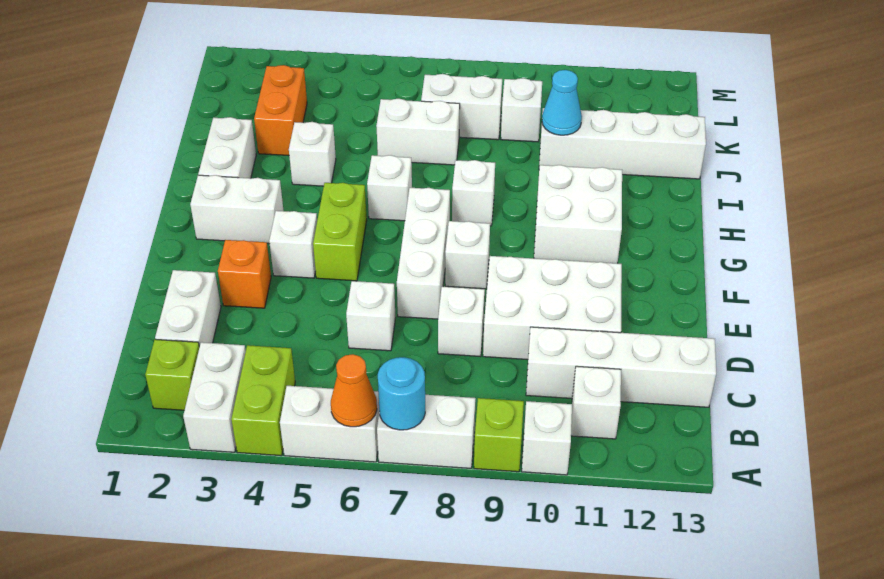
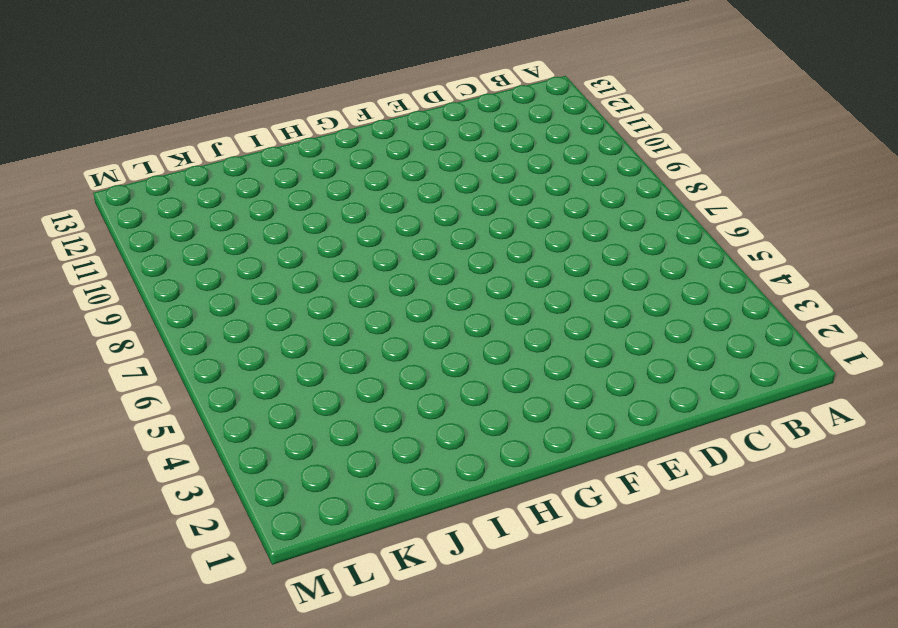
none -> white brick A3:B3 level 1
none -> lime brick A4:B4 level 1
none -> white brick A5:A6 level 1
none -> white brick A7:A8 level 1

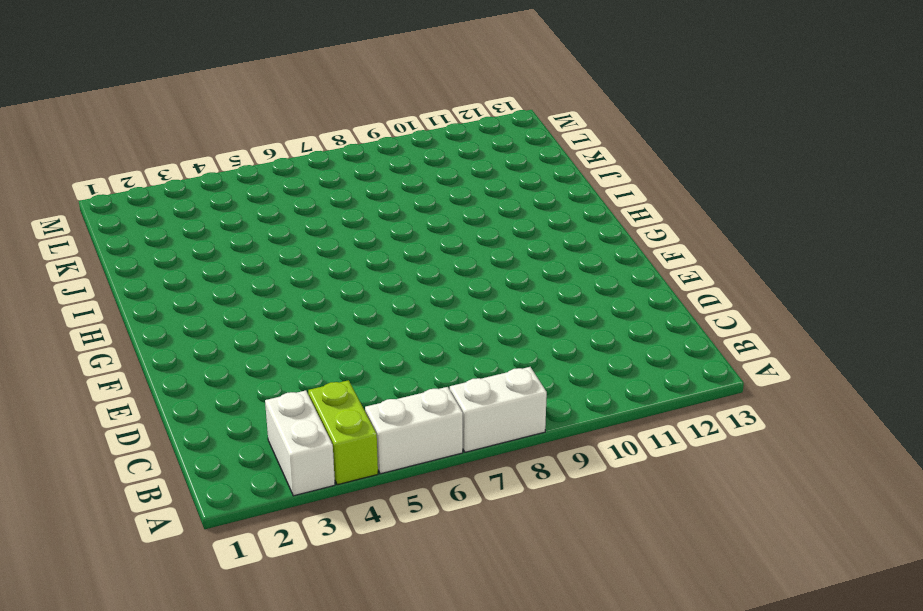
none -> lime brick A9 level 1
none -> white brick A10 level 1
none -> lime brick B2 level 1
none -> white brick B11 level 1

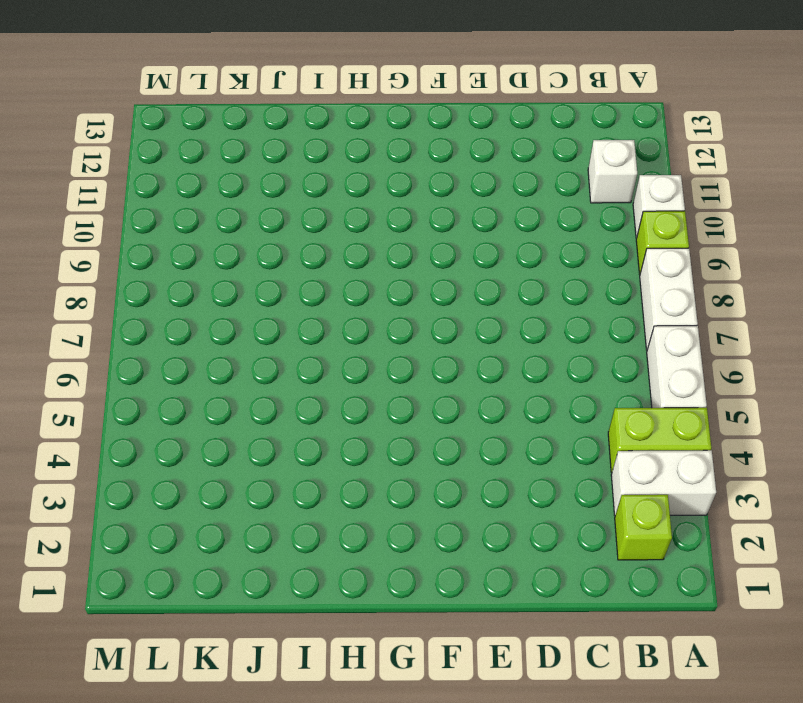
none -> white brick C2:D2 level 1
none -> white brick C10:C13 level 1
none -> white brick D6 level 1
none -> white brick D8 level 1

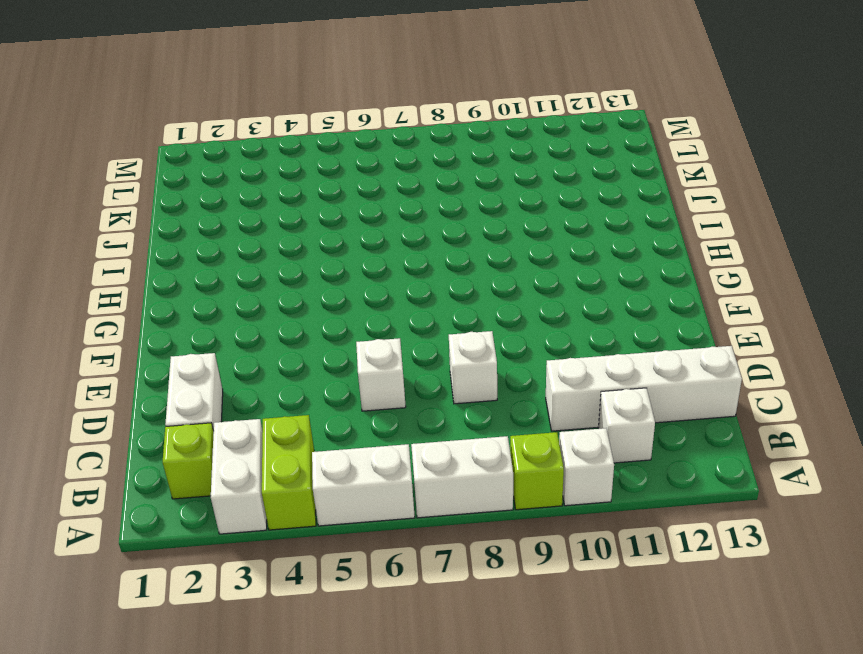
none -> white brick D9:E11 level 1
none -> orange brick E3 level 1
none -> white brick E7:G7 level 1
none -> white brick F4 level 1

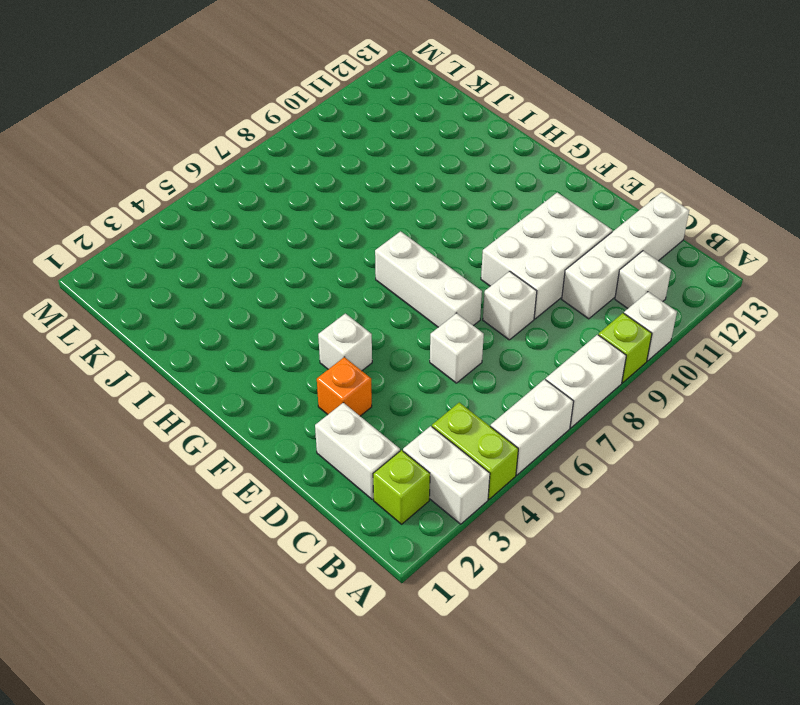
none -> lime brick F5:G5 level 1
none -> white brick F8 level 1
none -> white brick G2:G3 level 1
none -> white brick G10:H11 level 1

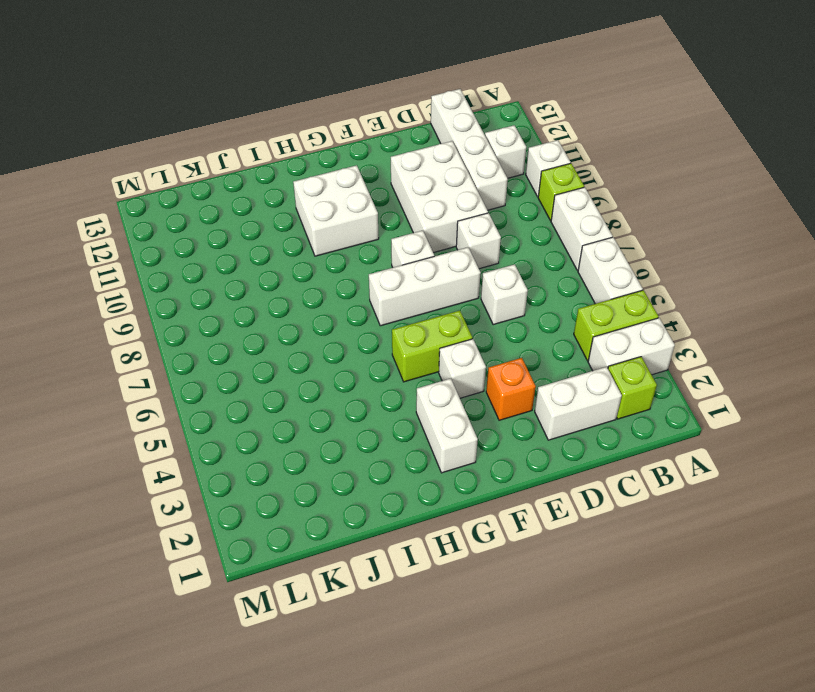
none -> white brick H2:I2 level 1
none -> white brick H6 level 1
none -> white brick H8 level 1
none -> white brick I4 level 1

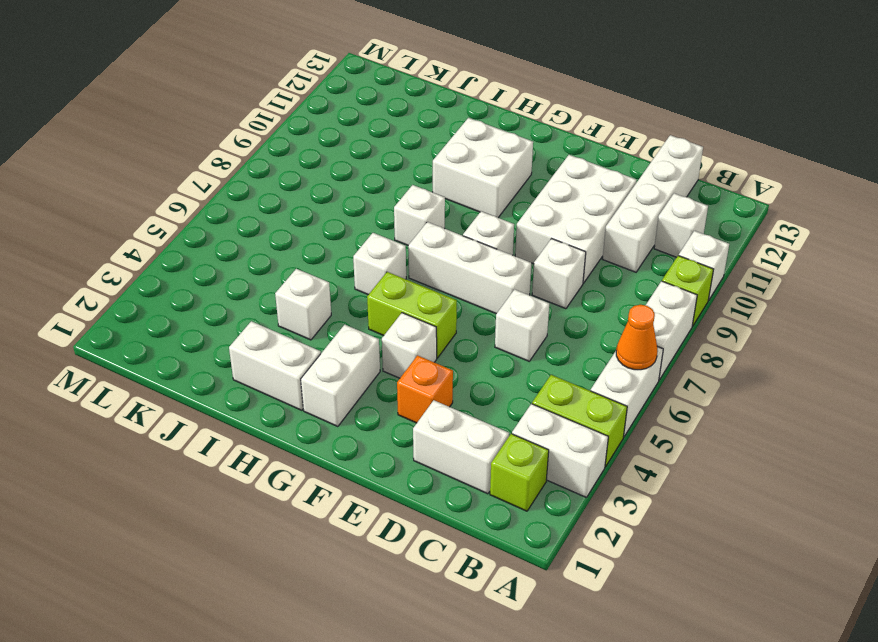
none -> orange brick J3:K3 level 1
none -> white brick J6:J7 level 1
none -> white brick J10:J13 level 1
none -> white brick K7:K8 level 1

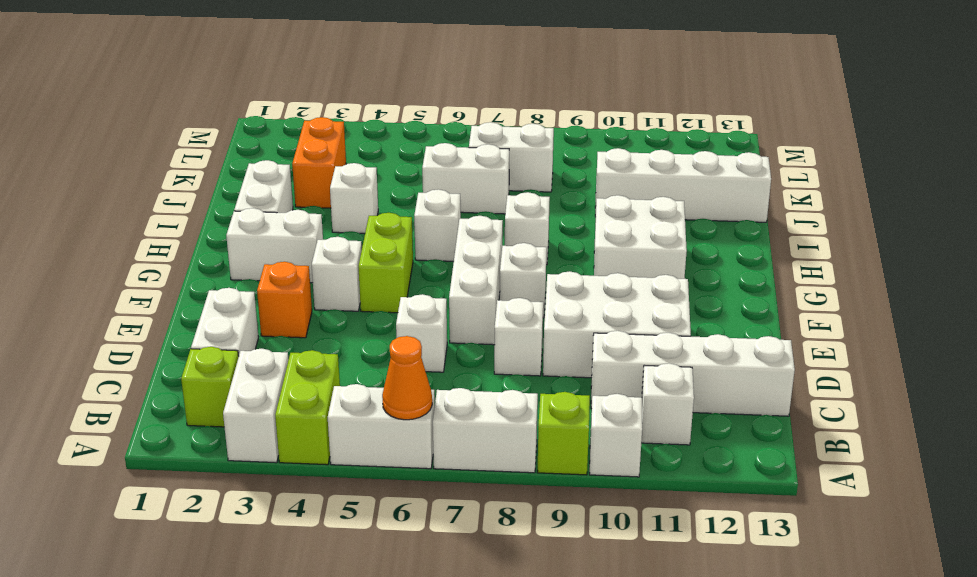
none -> white brick K9 level 1
none -> cyan round brick A7 level 2
none -> cyan cone J10 level 2

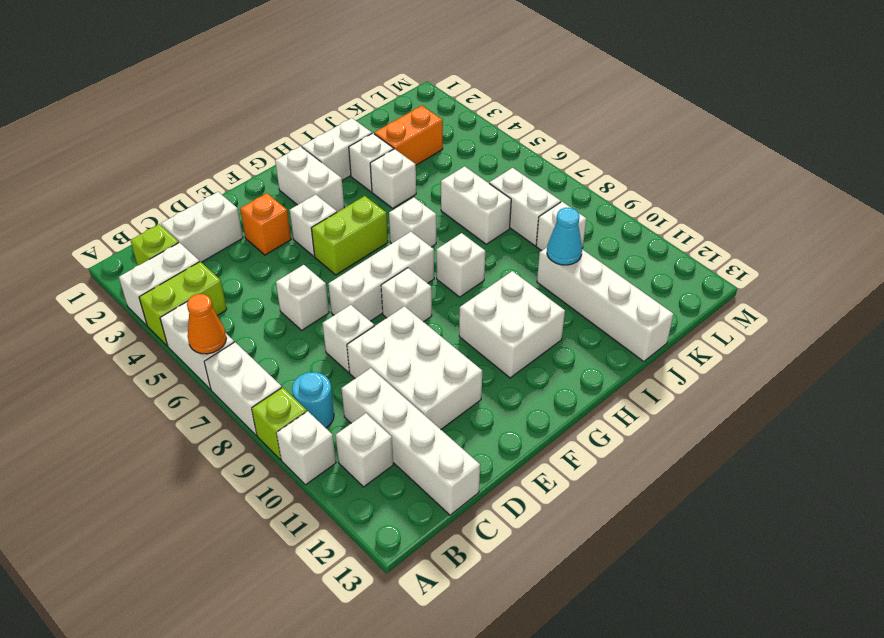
cyan round brick B9 level 1 -> cyan round brick A7 level 2
white brick I3 level 1 -> none

